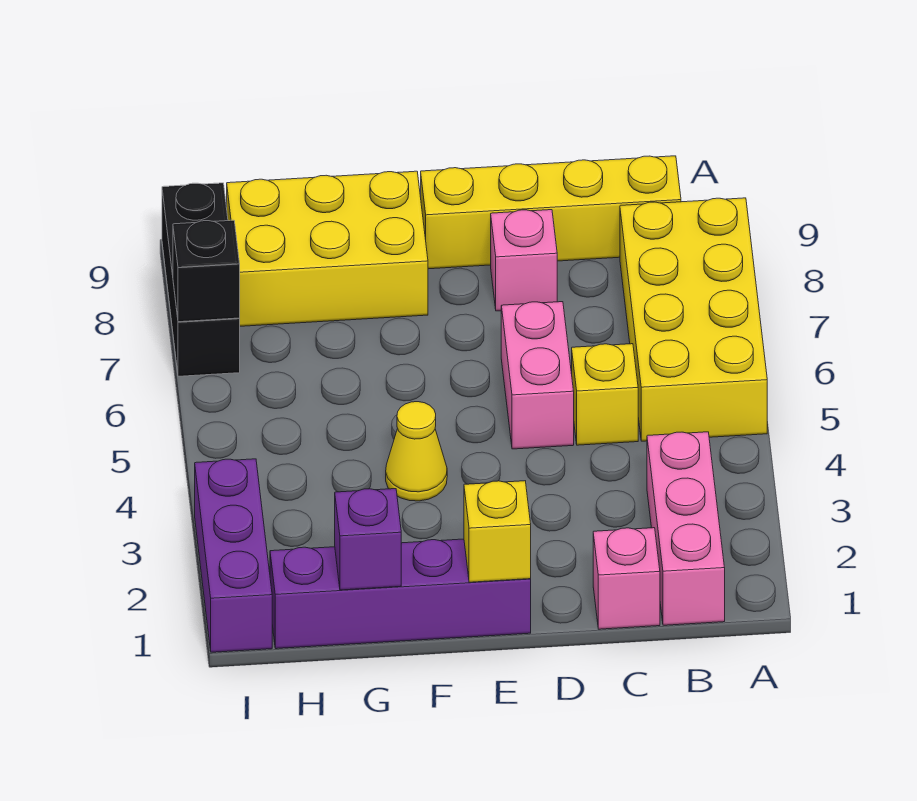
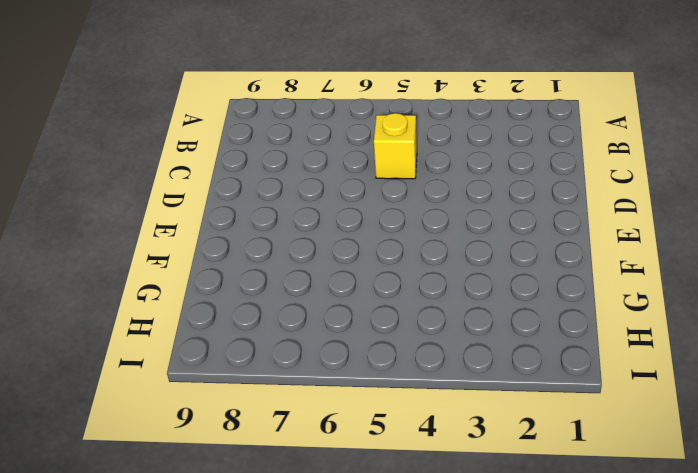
none -> yellow brick A5:B8 level 1
none -> pink brick B1:B3 level 1
none -> yellow brick B9:E9 level 1

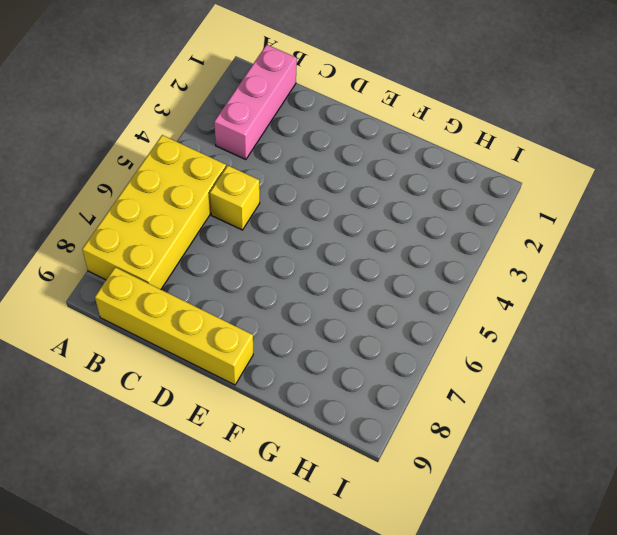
none -> pink brick C1 level 1
none -> pink brick D5:D6 level 1
none -> pink brick D8 level 1

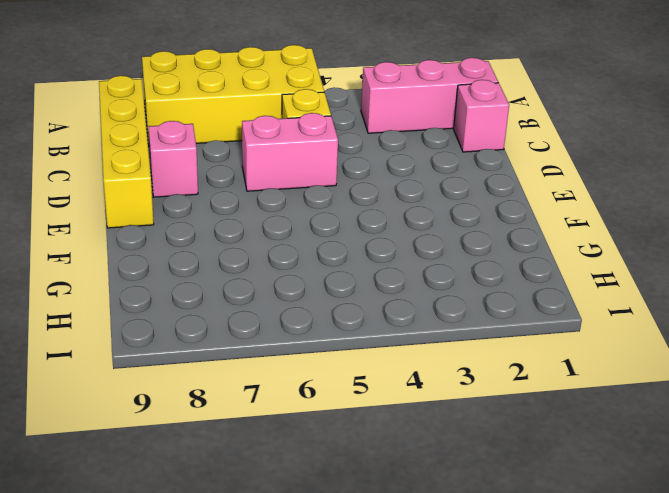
none -> purple brick E1:H1 level 1
none -> yellow cone F4 level 1
none -> yellow brick F8:H9 level 1

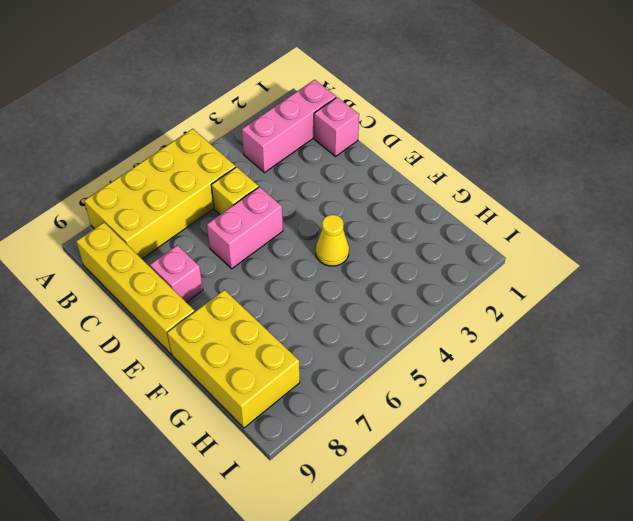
none -> purple brick E1:H1 level 1
none -> purple brick I1:I3 level 1
none -> black brick I7:I9 level 1

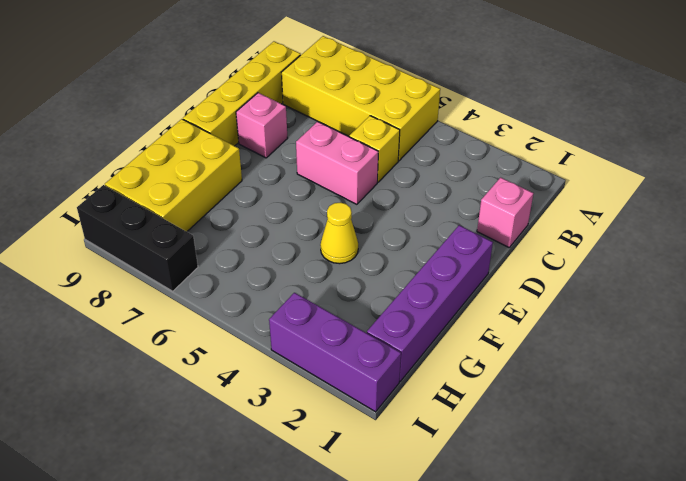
none -> pink brick B1:B3 level 1
none -> yellow brick E1 level 2
none -> purple brick G1 level 2

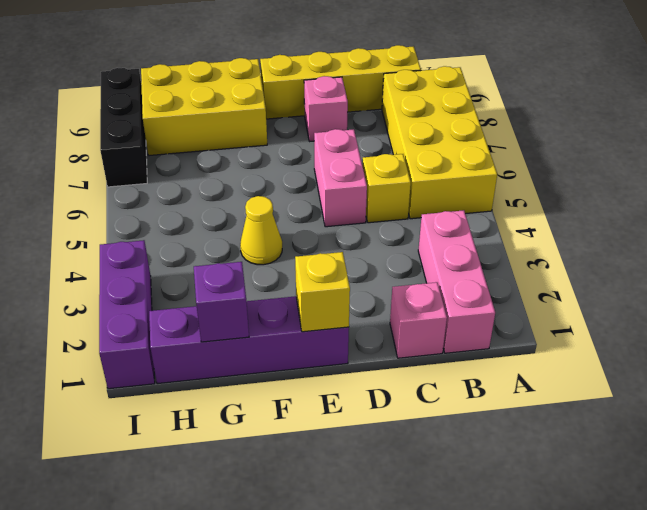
none -> black brick I7 level 2

